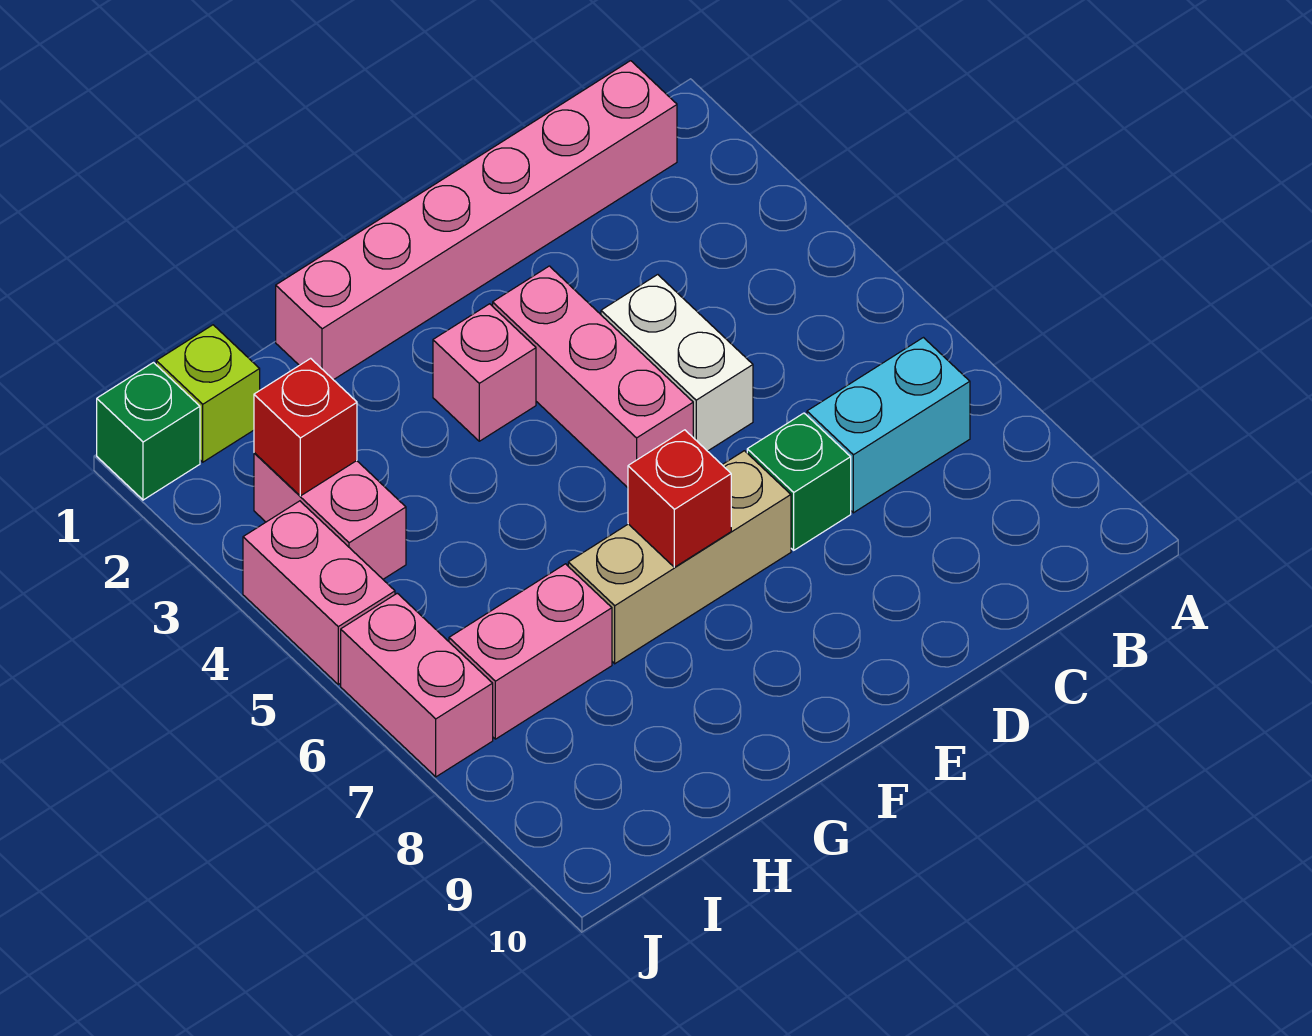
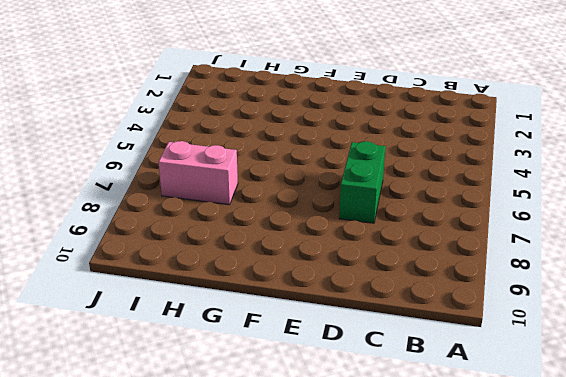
green brick D6:D7 level 1 -> green brick D7 level 1
none -> pink brick B1:G1 level 1
none -> cyan brick B7:C7 level 1
none -> white brick D4:D5 level 1

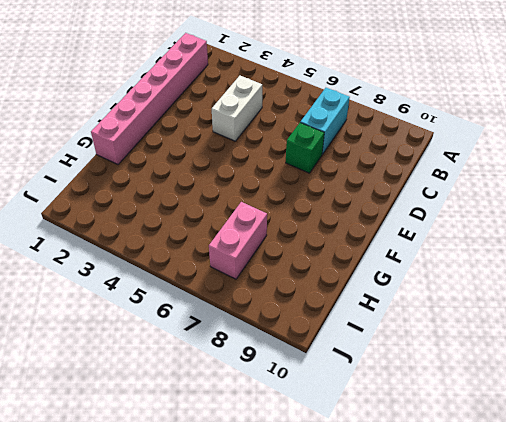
white brick C4:D4 level 1 -> white brick D4:D5 level 1
none -> pink brick E3:E5 level 1
none -> tan brick E7:G7 level 1
none -> pink brick F3 level 1

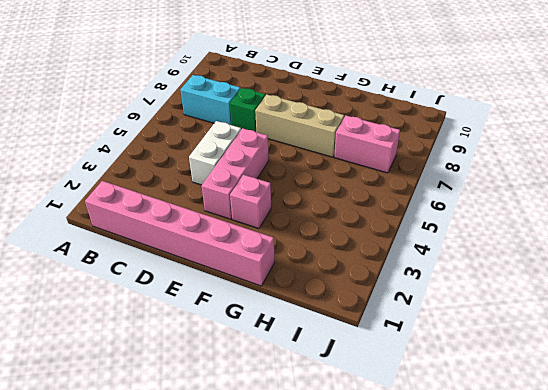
none -> lime brick I1 level 1
none -> pink brick I3:I4 level 1
none -> green brick J1 level 1

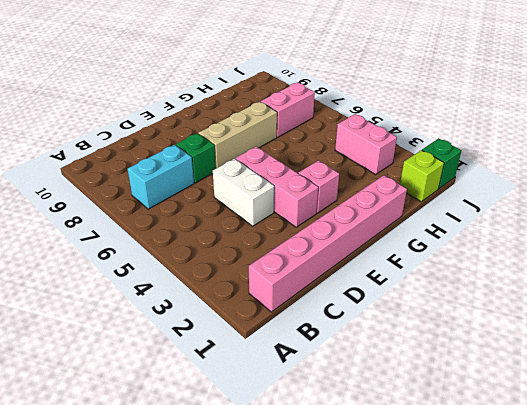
none -> pink brick J4:J5 level 1
none -> pink brick J6:J7 level 1
none -> red brick F7 level 2

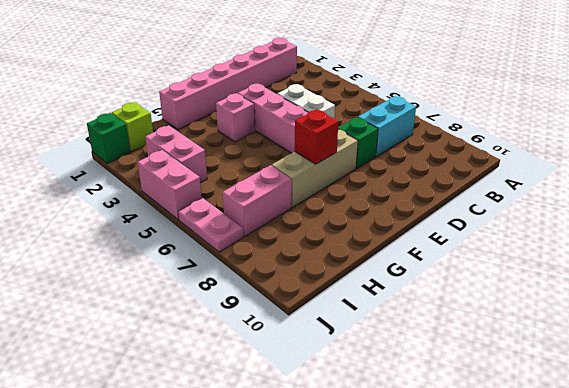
pink plate J6:J7 level 1 -> pink brick J6:J7 level 1
none -> red brick I3 level 2

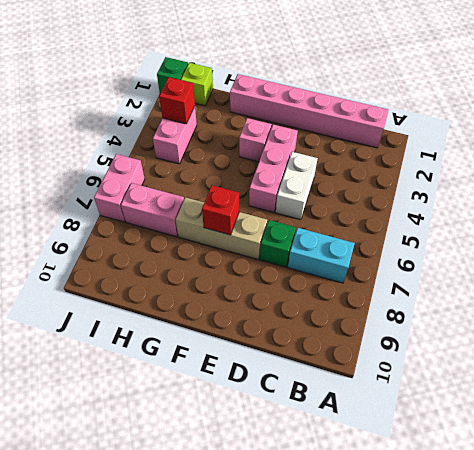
none -> pink brick J4:J5 level 1

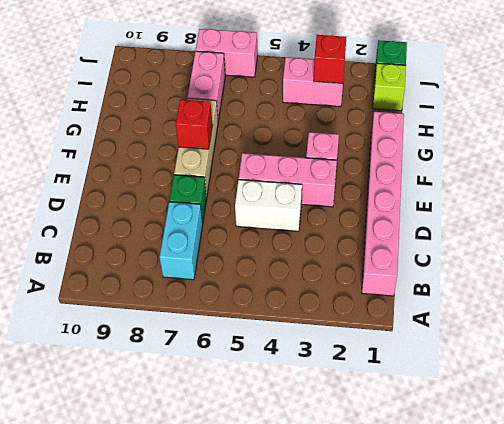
none -> pink brick J4:J5 level 1

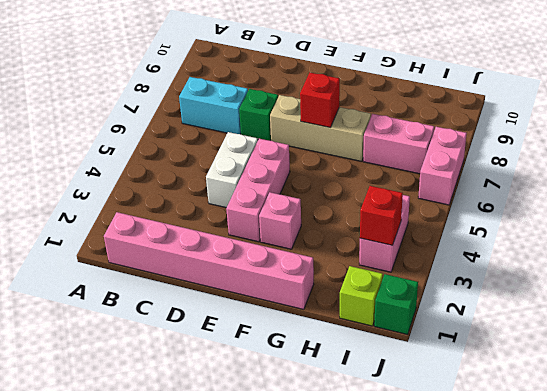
none -> pink brick J4:J5 level 1

